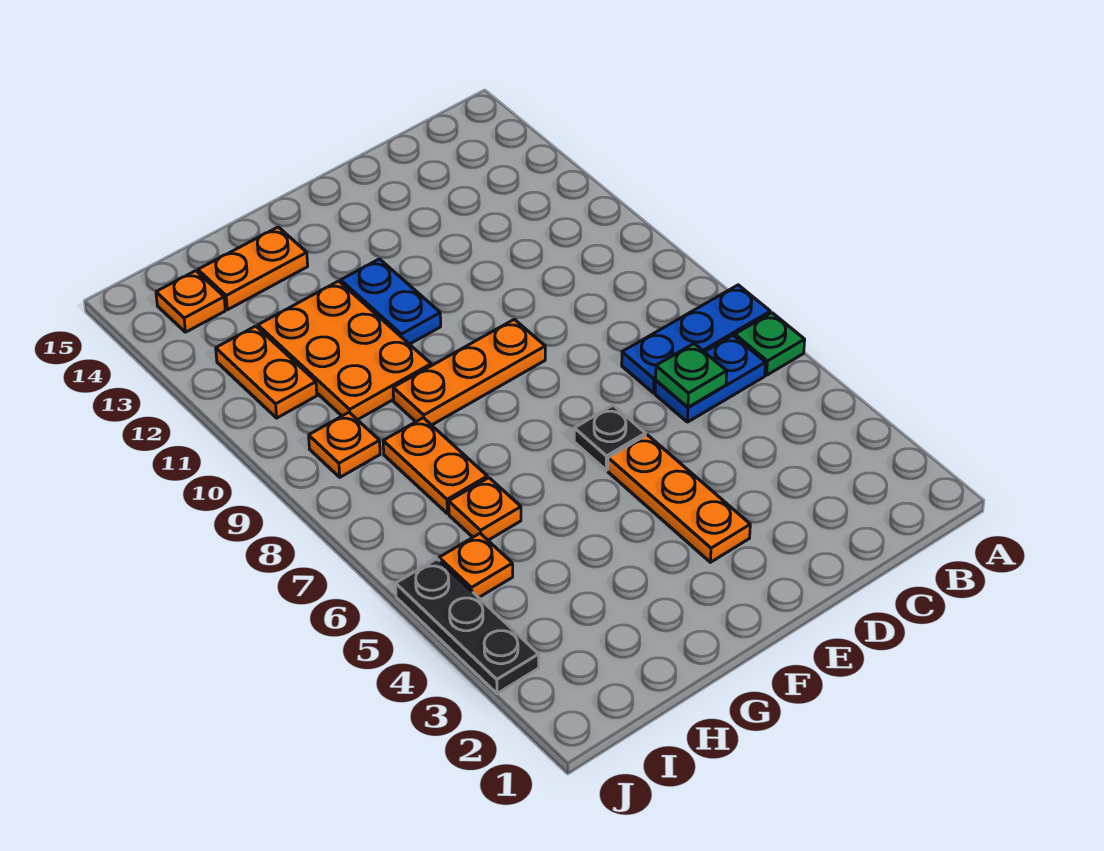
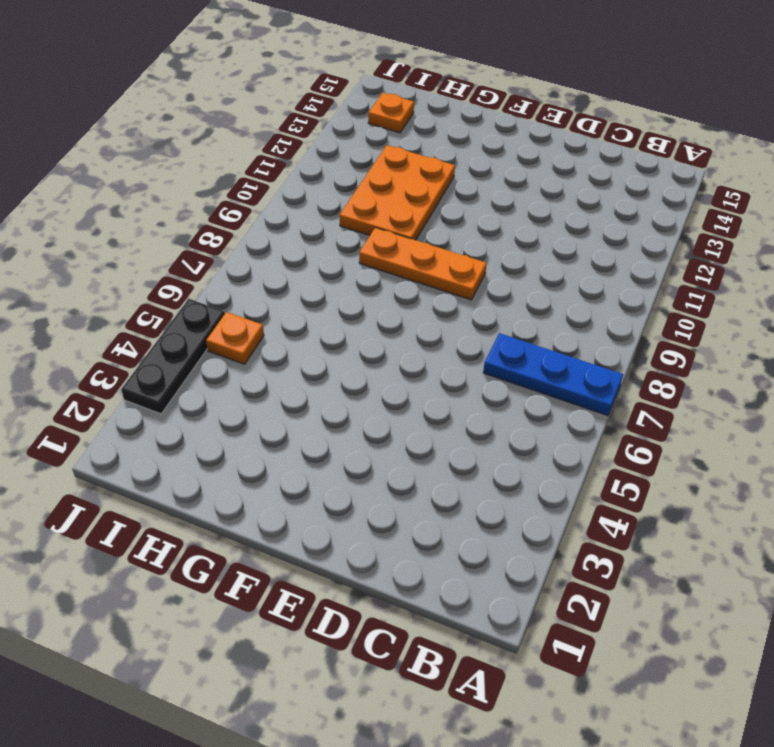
none -> green plate A6 level 1
none -> blue plate B6:C6 level 1
none -> orange plate E3:E5 level 1

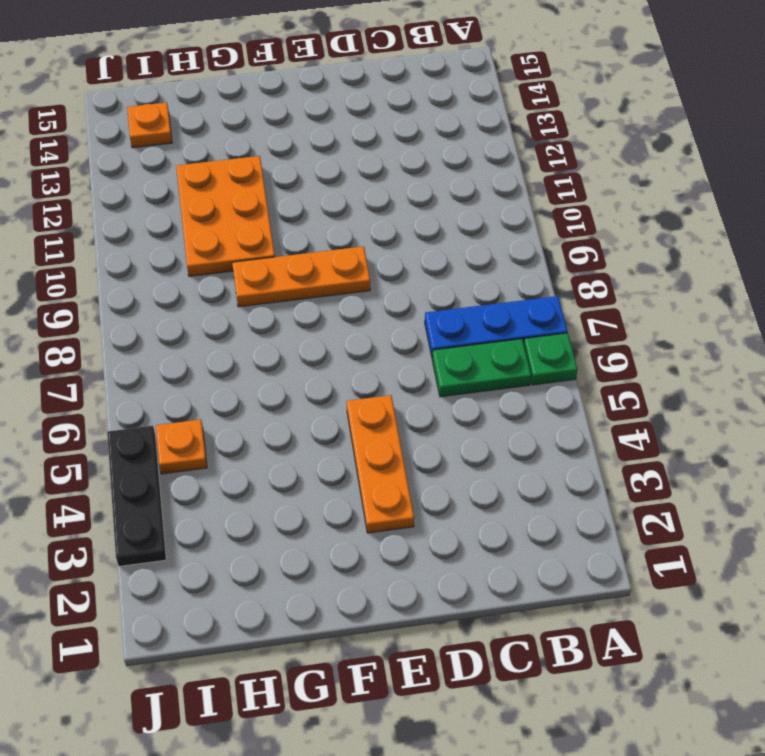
green plate B6:C6 level 1 -> blue plate B6:C6 level 1
none -> black plate E6 level 1
none -> blue plate F11:F12 level 1
none -> orange plate G14:H14 level 1

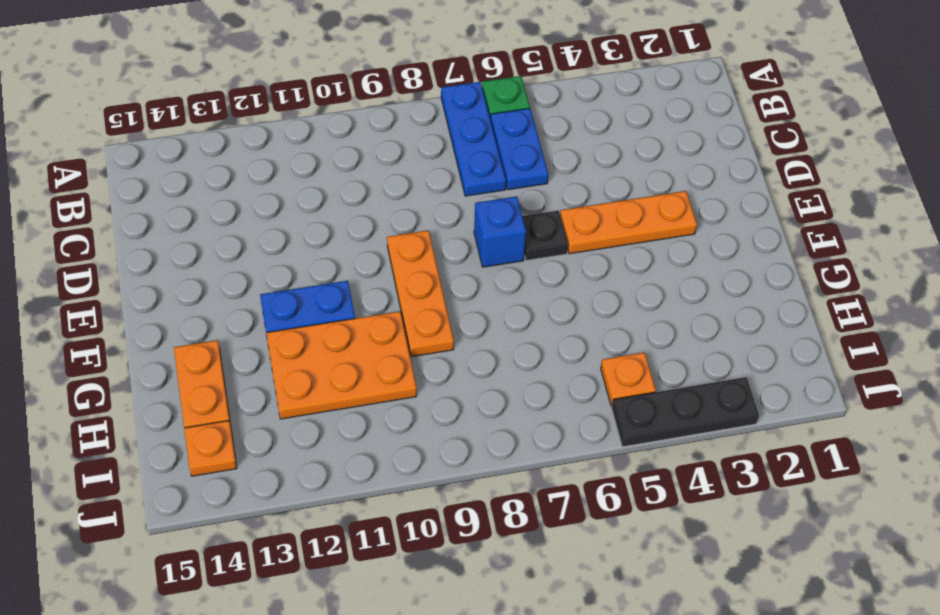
blue brick E7 level 1 -> none
none -> orange plate H6 level 1
none -> orange plate H7:H8 level 1
none -> orange plate I9 level 1

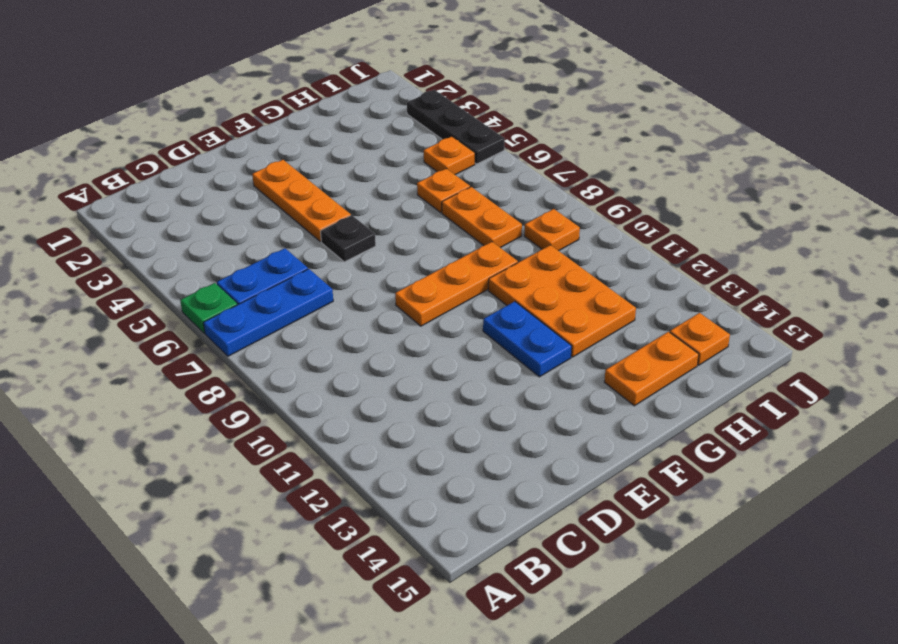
none -> orange plate I11:I12 level 1
none -> green plate C6 level 2

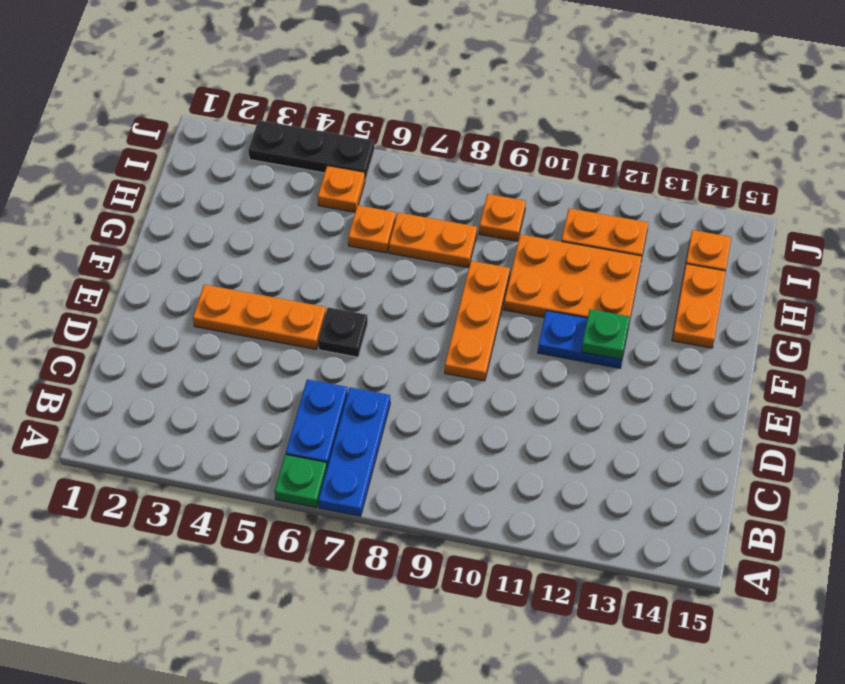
green plate F12 level 2 -> green plate C6 level 2

